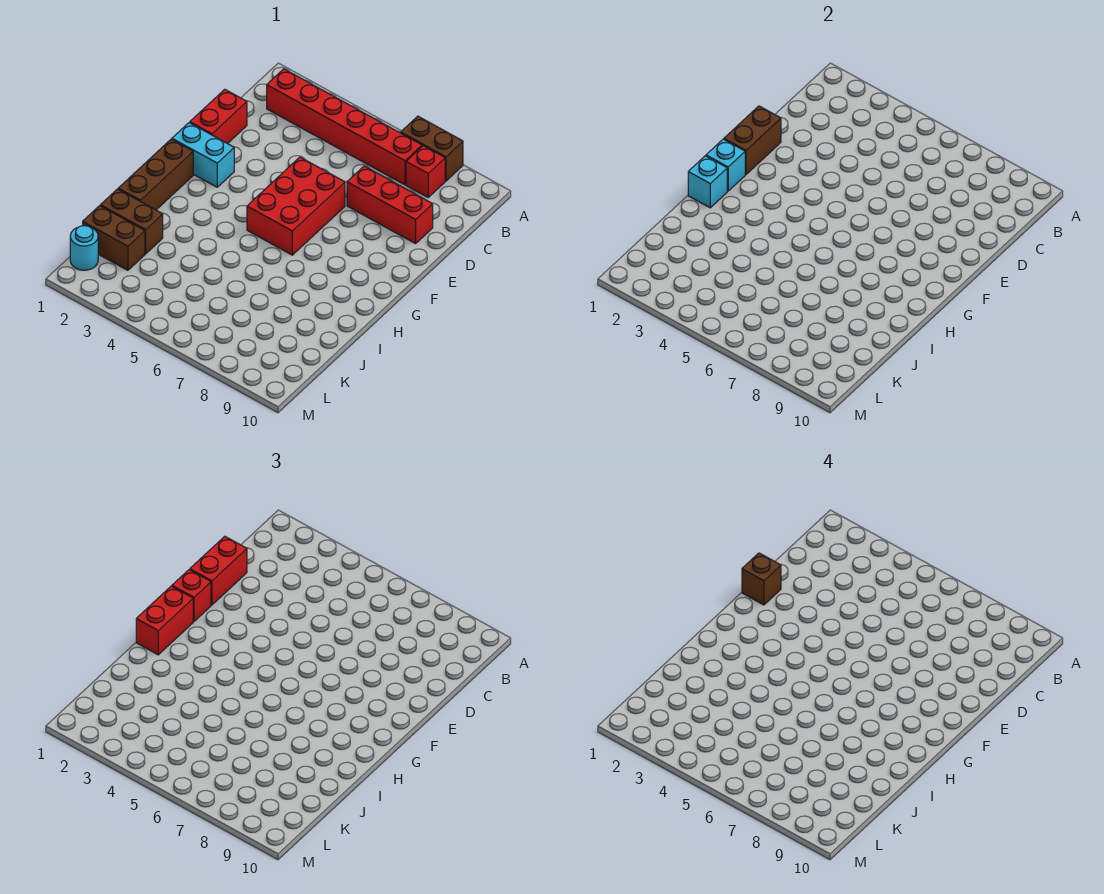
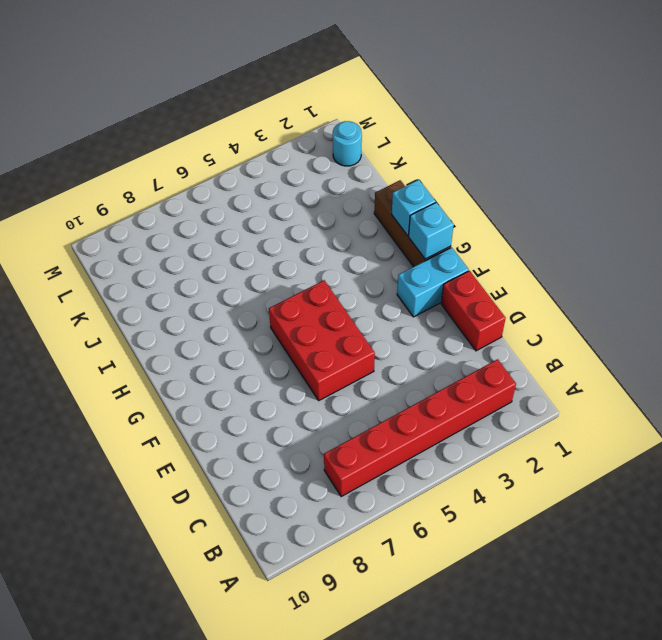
none -> brown brick A7:A8 level 1
none -> red brick B8 level 1
none -> red brick D7:D9 level 1

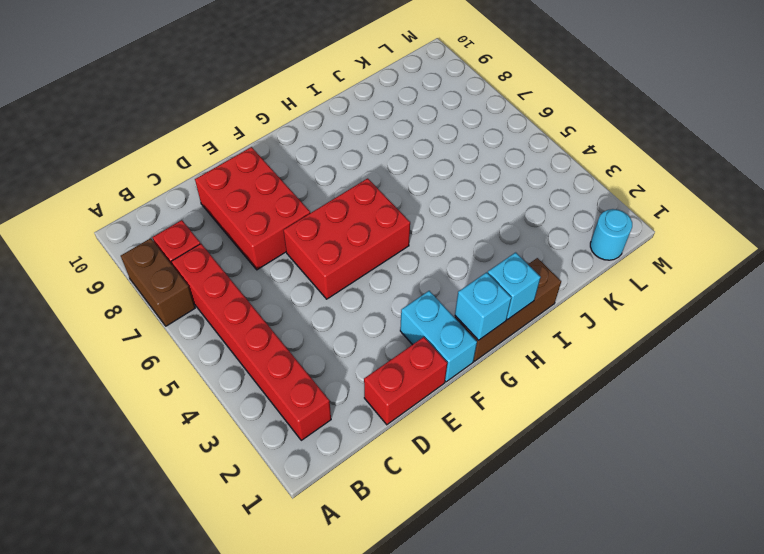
red brick D7:E9 level 1 -> red brick D7:D9 level 1
none -> brown brick J1:J2 level 1
none -> brown brick K1:K2 level 1
none -> brown brick E1:F1 level 2

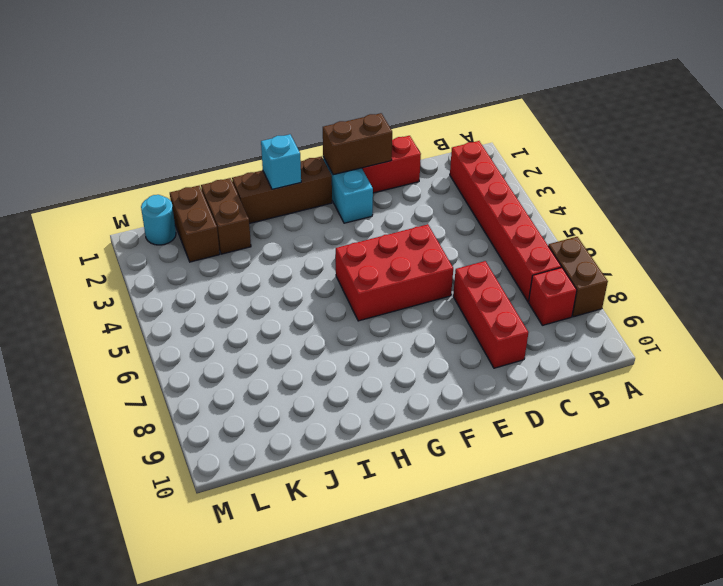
none -> cyan brick G1 level 2
none -> red brick D1:E1 level 3
none -> red brick F1 level 3

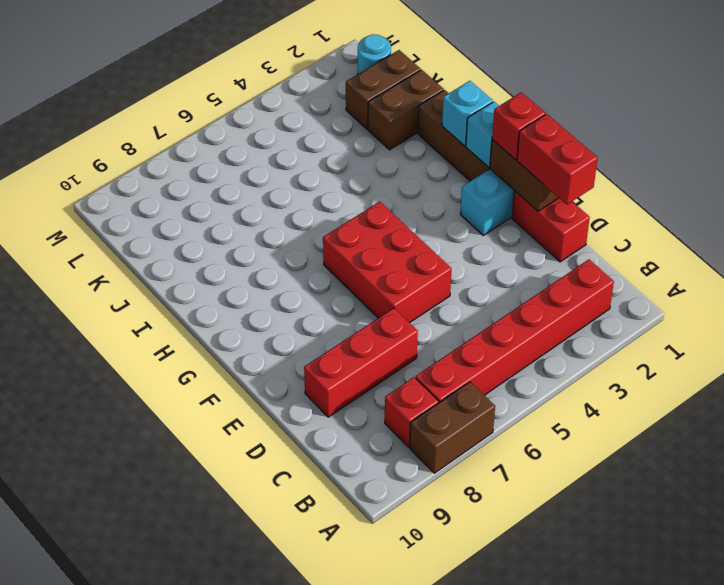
none -> red brick G1:H1 level 3
none -> brown brick E1 level 4

